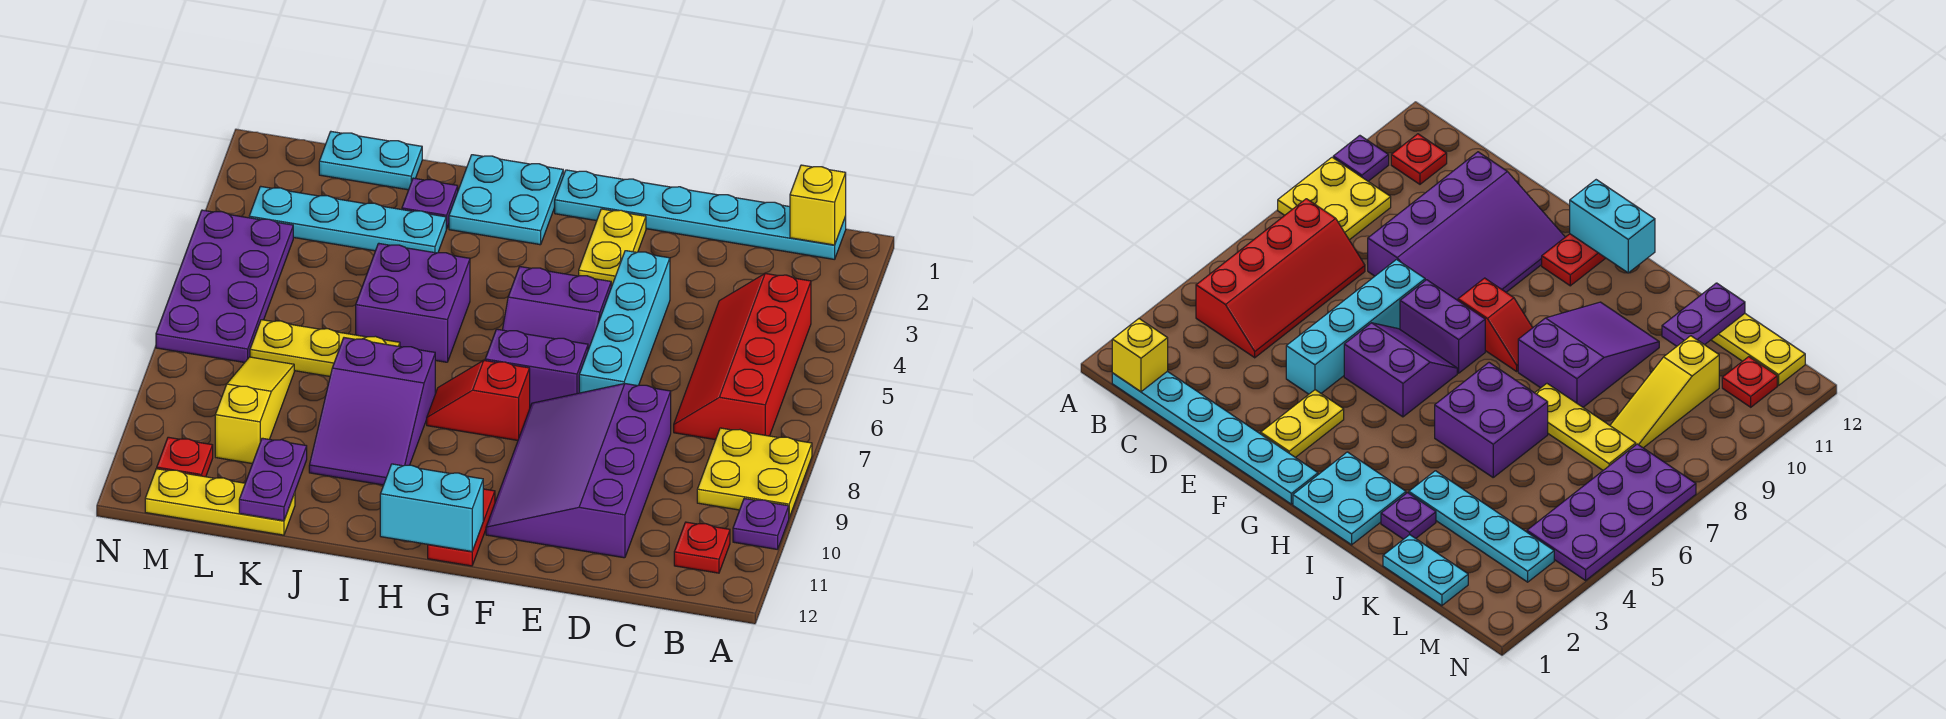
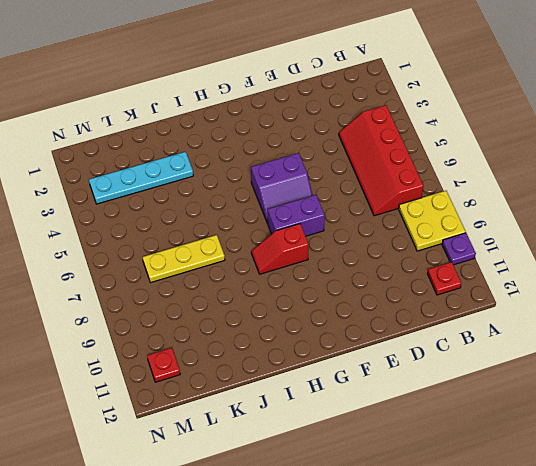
none -> cyan plate B1:G1 level 1
none -> purple slope D8:F11 level 1 top D
none -> cyan brick E4:E7 level 1

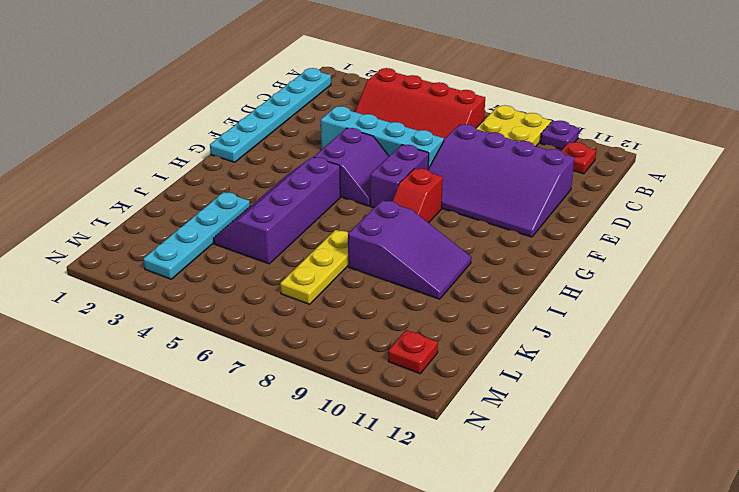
purple slope H4:K5 level 1 top 5 -> purple brick I5:J6 level 1
none -> yellow plate F2:F3 level 1
none -> red plate G11:G12 level 1
none -> cyan plate H1:I2 level 1

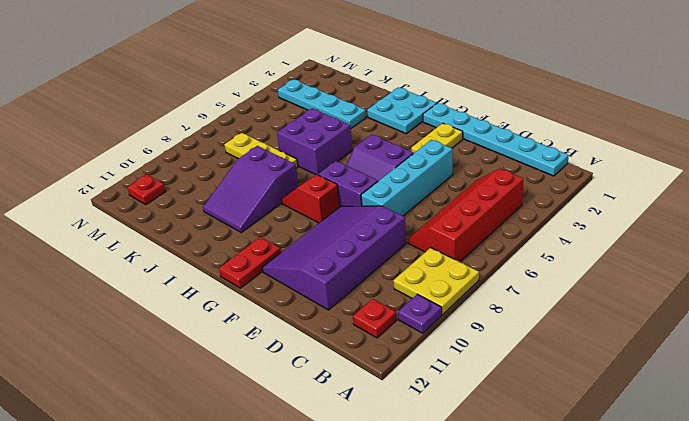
none -> purple plate J2 level 1
none -> cyan plate K1:L1 level 1
none -> yellow plate K12:M12 level 1

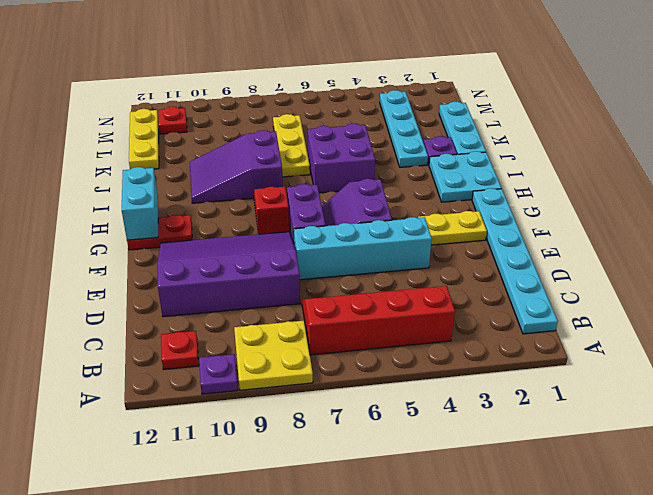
cyan plate J1:L1 level 1 -> cyan plate K1:L1 level 1
none -> yellow slope L8:L10 level 1 top 10
none -> purple plate M4:N7 level 1
none -> yellow brick B1 level 2

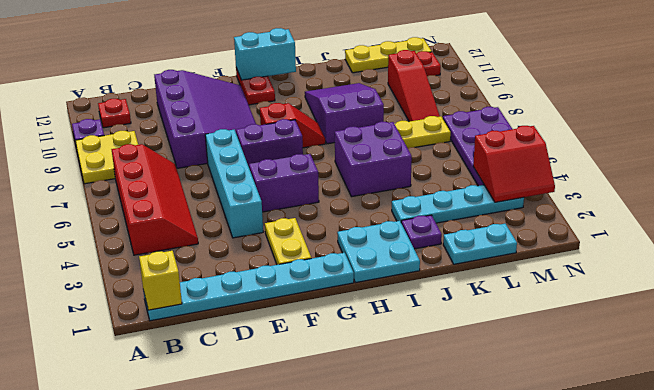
red slope L8:L10 level 1 top 10 -> yellow slope L8:L10 level 1 top 10
red slope M3:N4 level 2 top 4 -> none
none -> purple plate K11:K12 level 2

